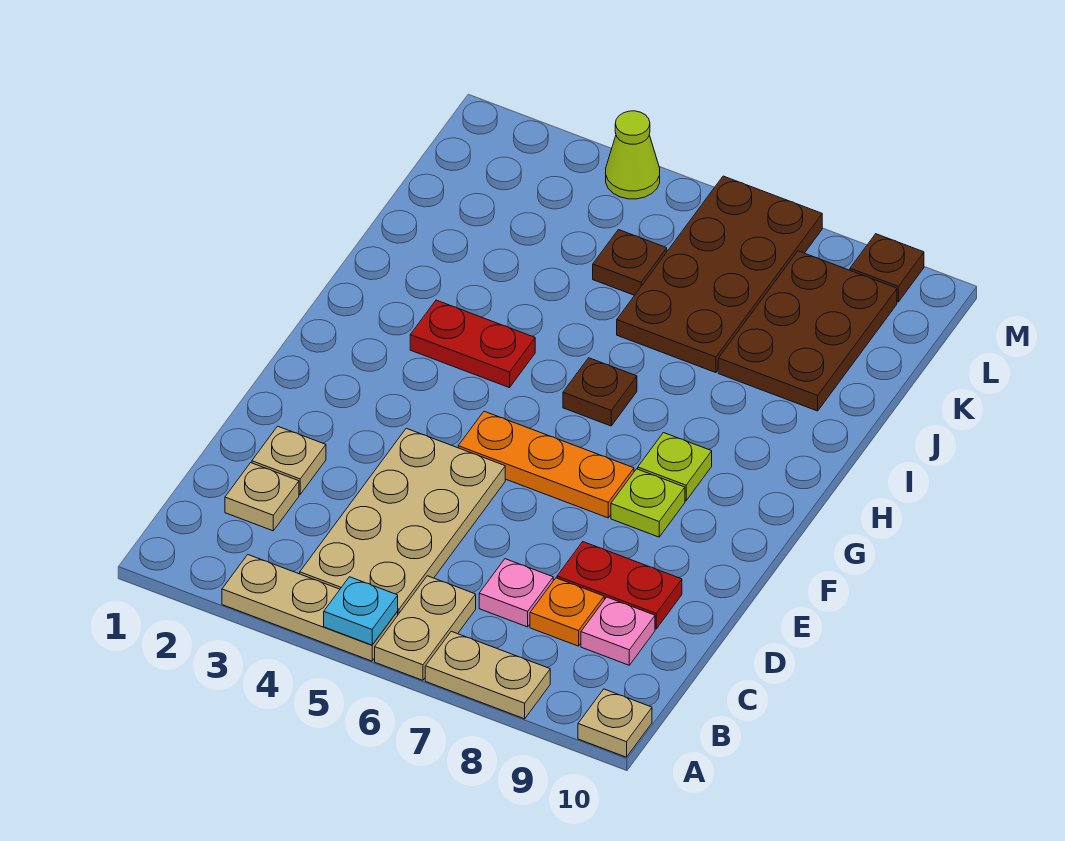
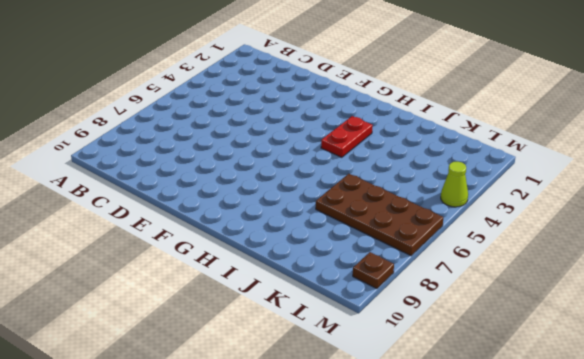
none -> tan plate A3:A5 level 1
none -> tan plate A6:B6 level 1
none -> tan plate A7:A8 level 1

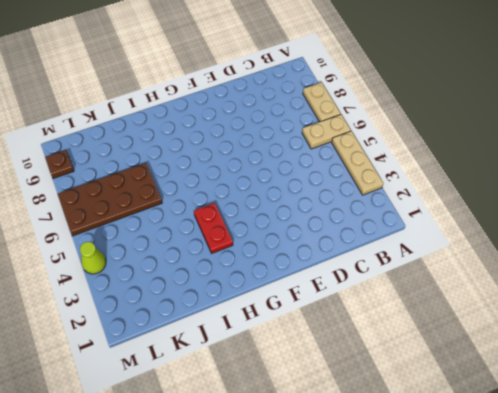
none -> tan plate A10 level 1
none -> tan plate B4:E5 level 1
none -> tan plate C2 level 1

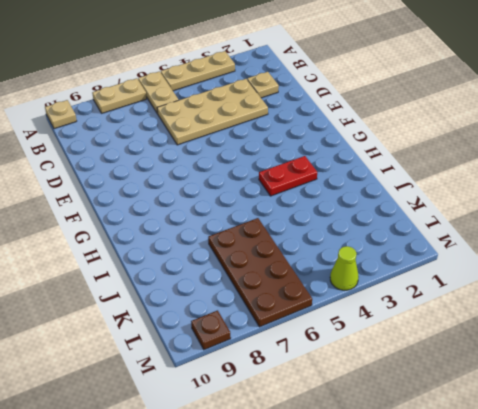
tan plate C3:D6 level 1 -> tan plate B4:E5 level 1
none -> pink plate C7 level 1
none -> orange plate C8 level 1
none -> pink plate C9 level 1

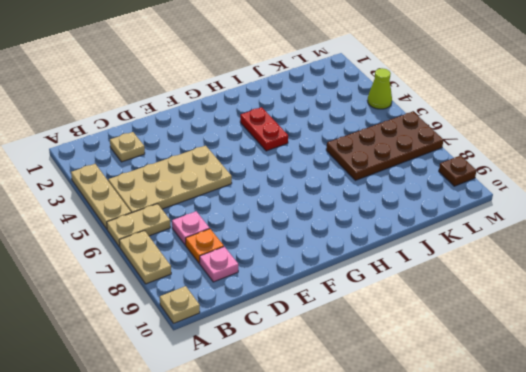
none -> tan plate D2 level 1
none -> red plate D8:D9 level 1
none -> orange plate F5:F7 level 1

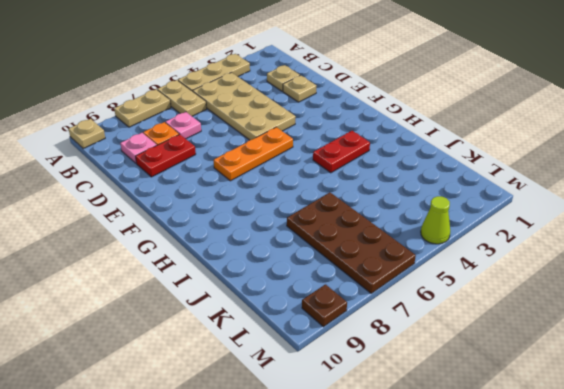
none -> lime plate F8 level 1
none -> lime plate G8 level 1
none -> brown plate H6 level 1

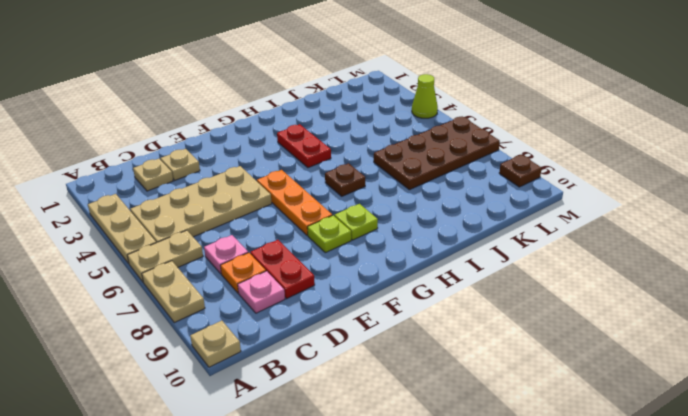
none -> brown plate J8:L9 level 1
none -> brown plate K5 level 1
none -> cyan plate A5 level 2

